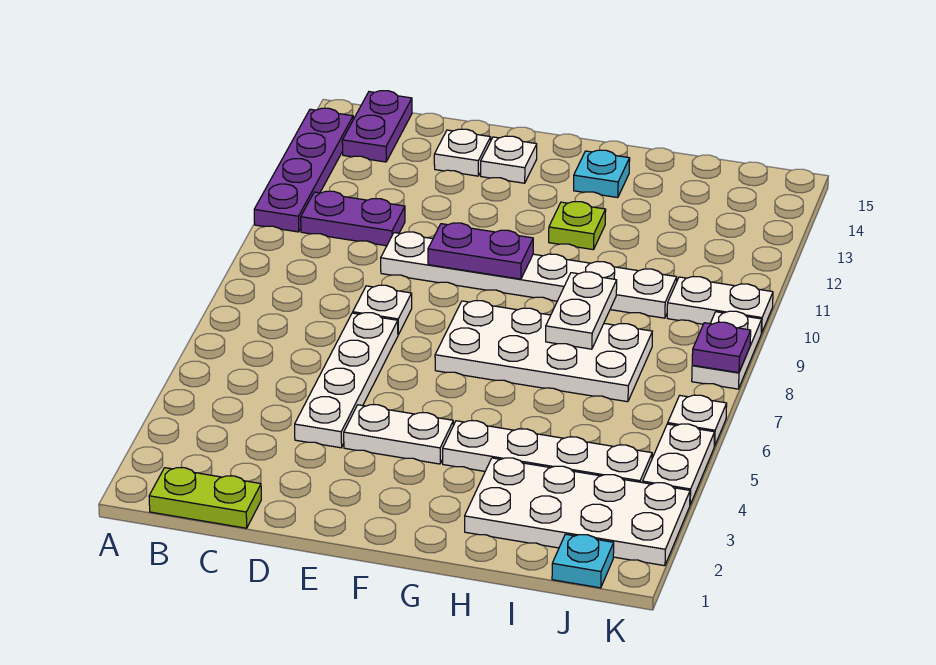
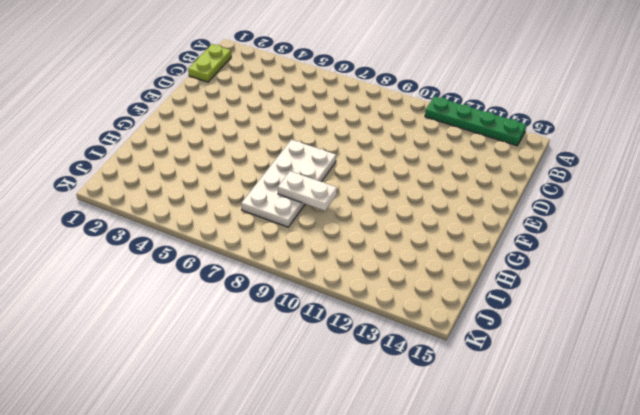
green plate A11:A14 level 1 -> purple plate A11:A14 level 1
none -> purple plate B11:C11 level 1
none -> purple plate B14:B15 level 1
none -> white plate D4:D7 level 1

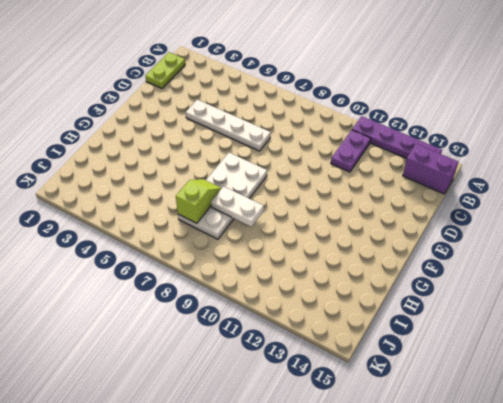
purple brick B14:B15 level 1 -> purple plate B14:B15 level 1
lime slope H7:I7 level 2 top I -> none
none -> white plate D8 level 1
none -> white plate D10:I10 level 1
none -> white plate D14 level 1

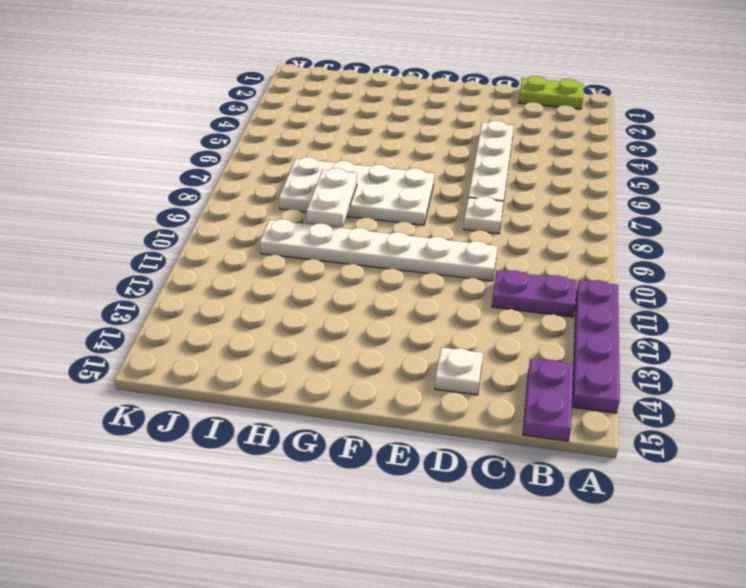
none -> white plate E4:F4 level 1
none -> white plate E14 level 1
none -> white plate G4:J4 level 1

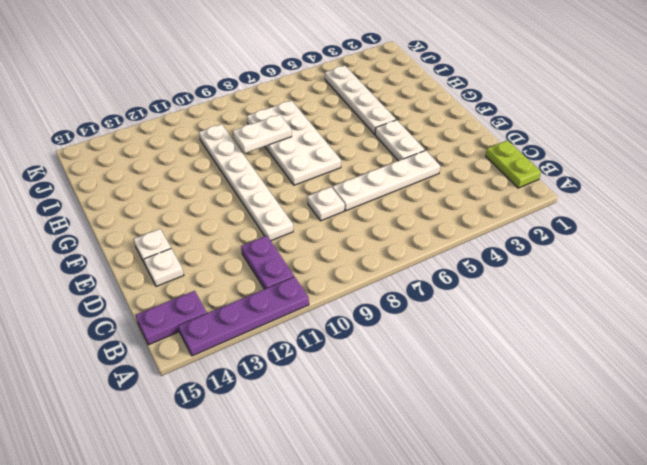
none -> lime plate G12 level 1
none -> cyan plate G14 level 1
none -> white plate H2:K3 level 1

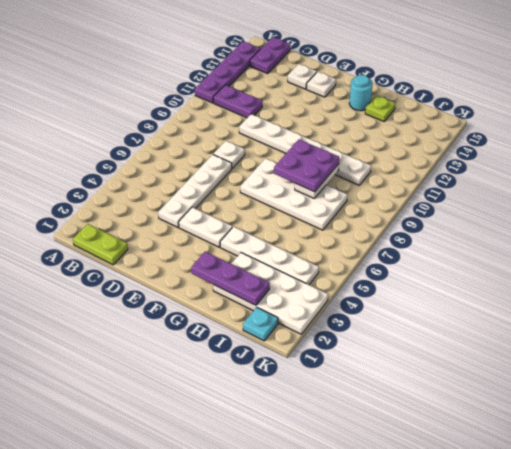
purple plate G2:I2 level 2 -> none
purple plate G8:H9 level 3 -> none
cyan round brick G14 level 1 -> cyan plate G14 level 1
lime plate H14 level 1 -> lime plate G12 level 1
none -> white plate J10:K10 level 1
none -> white plate K4:K5 level 1
none -> white plate K6 level 1

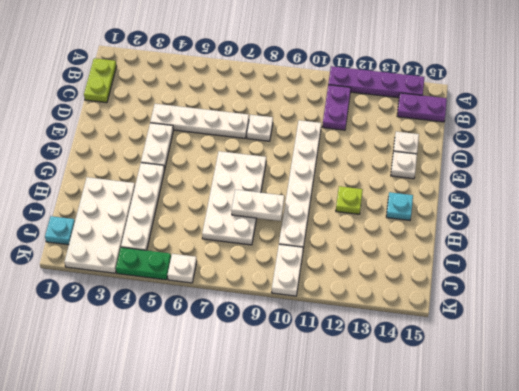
green plate K4:K5 level 1 -> white plate K4:K5 level 1
none -> white plate K8:K9 level 1
none -> purple plate E10:F10 level 2
none -> purple plate K8 level 2

